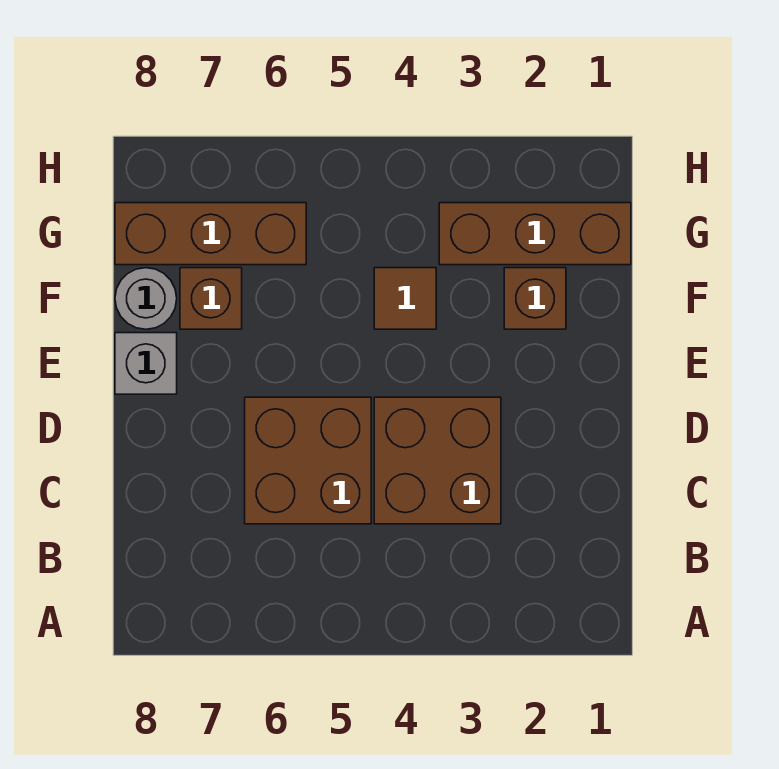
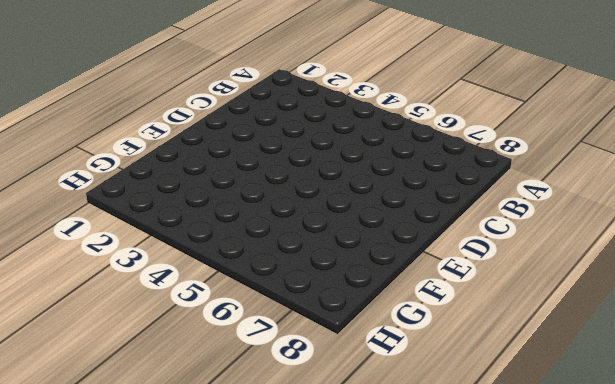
none -> brown brick C3:D4 level 1
none -> brown brick C5:D6 level 1

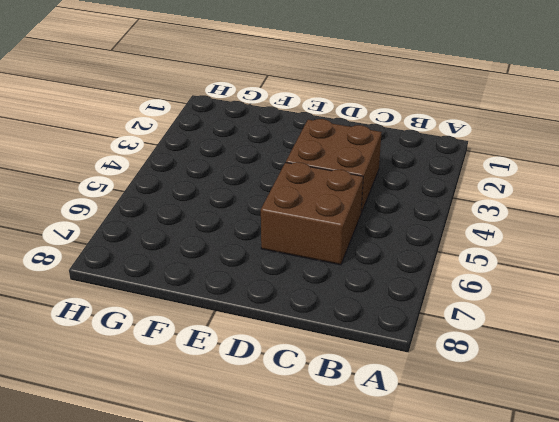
none -> grey brick E8 level 1
none -> brown brick F2 level 1

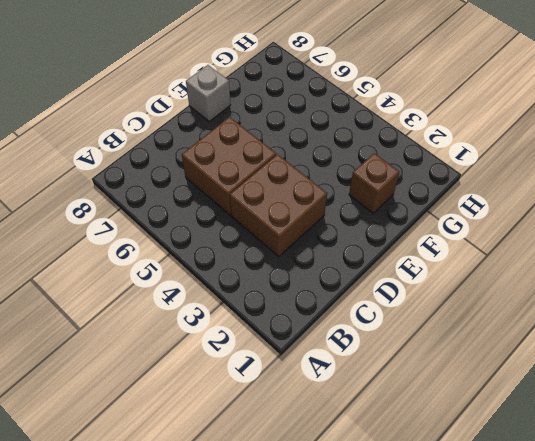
none -> brown tile F4 level 1
none -> brown brick F7 level 1

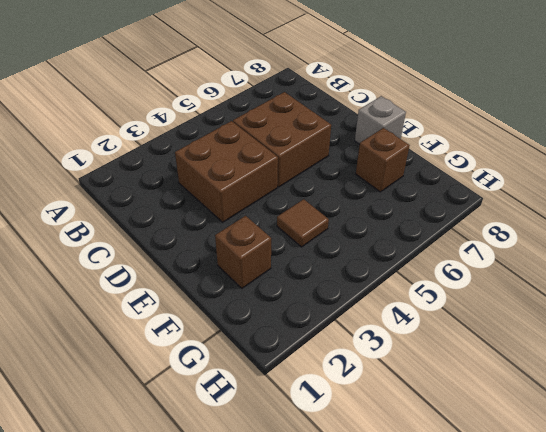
none -> grey round brick F8 level 1
none -> brown brick G1:G3 level 1

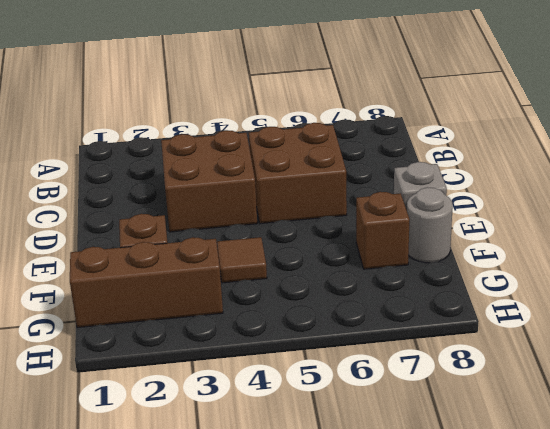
none -> brown brick G6:G8 level 1

